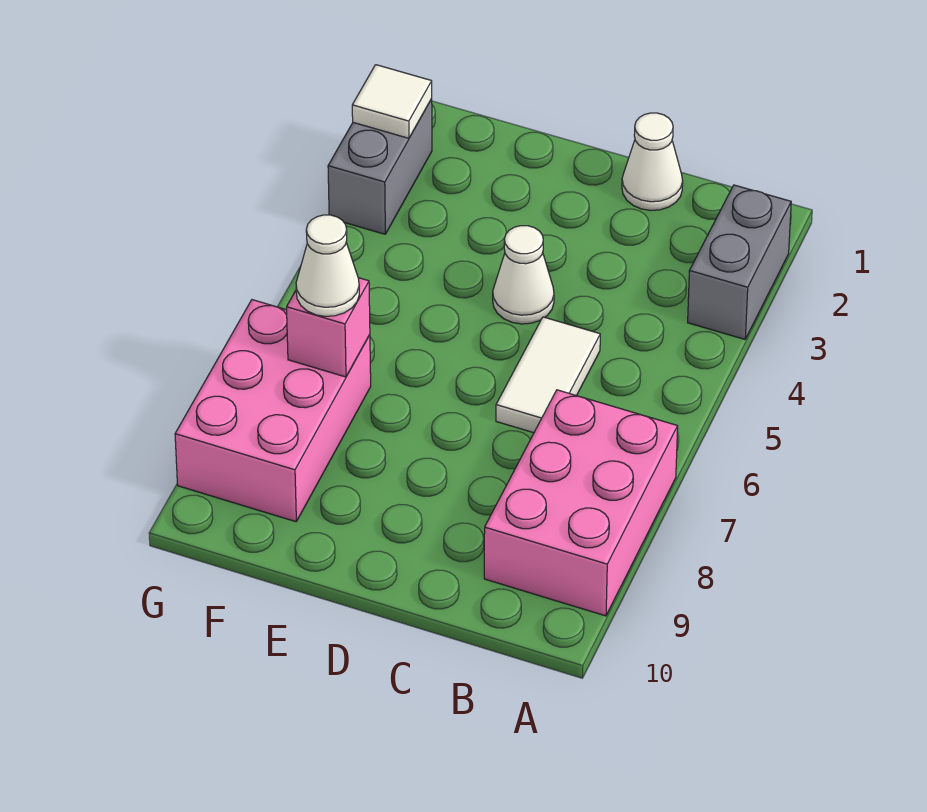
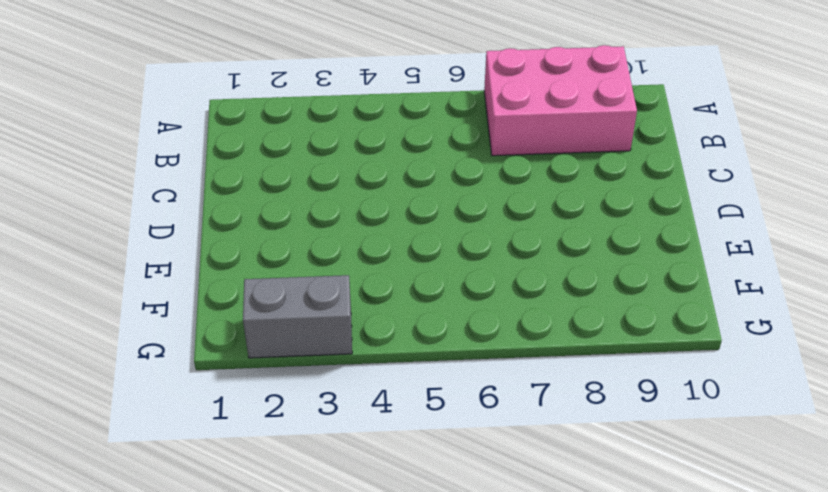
none -> grey brick A2:A3 level 1
none -> white cone C1 level 1

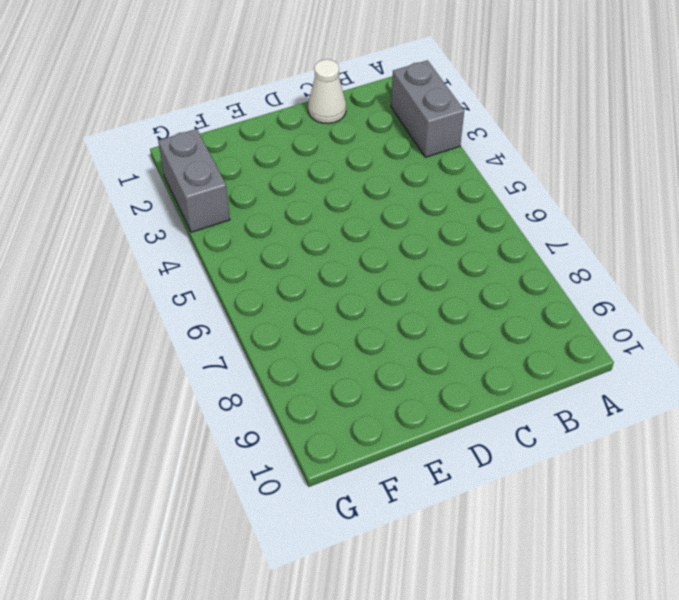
none -> pink brick A7:B9 level 1
none -> white tile C5:C6 level 1

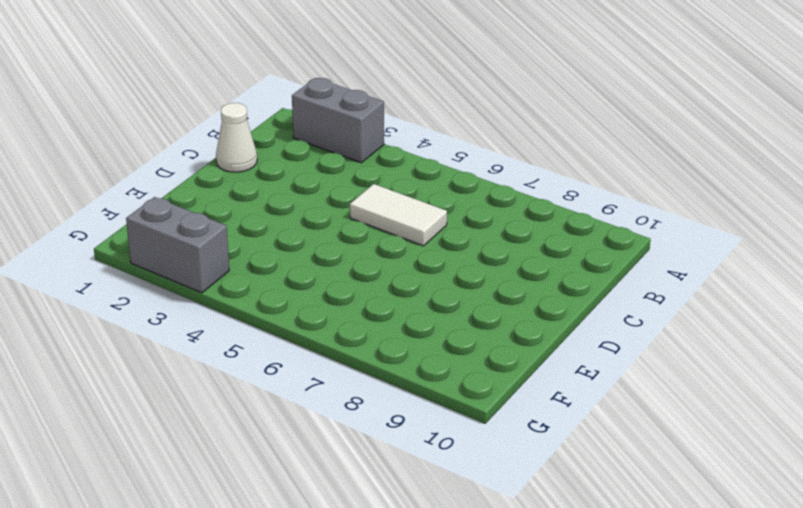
none -> pink brick A7:B9 level 1
none -> white cone D4 level 1

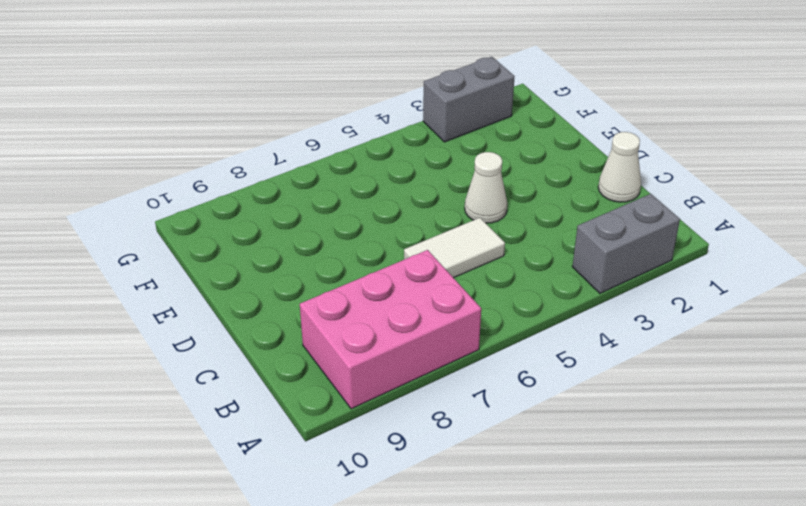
none -> pink brick F7:G9 level 1
none -> pink brick F7 level 2

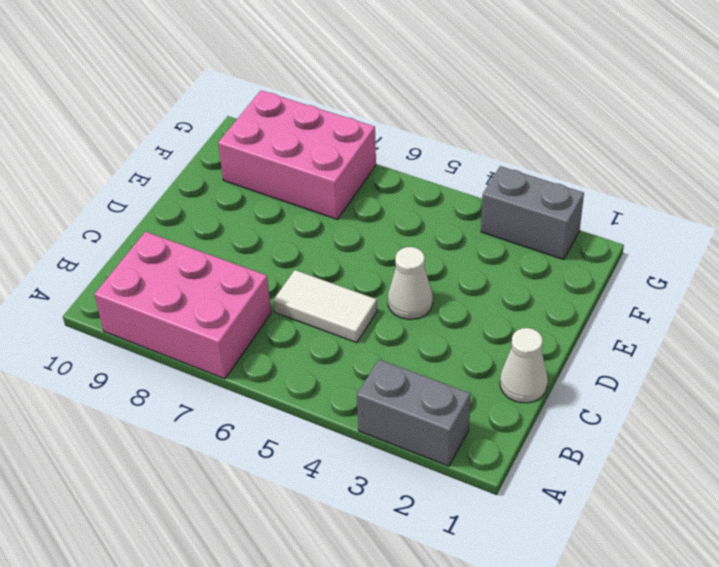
none -> pink brick F7 level 2
none -> white tile G2 level 2

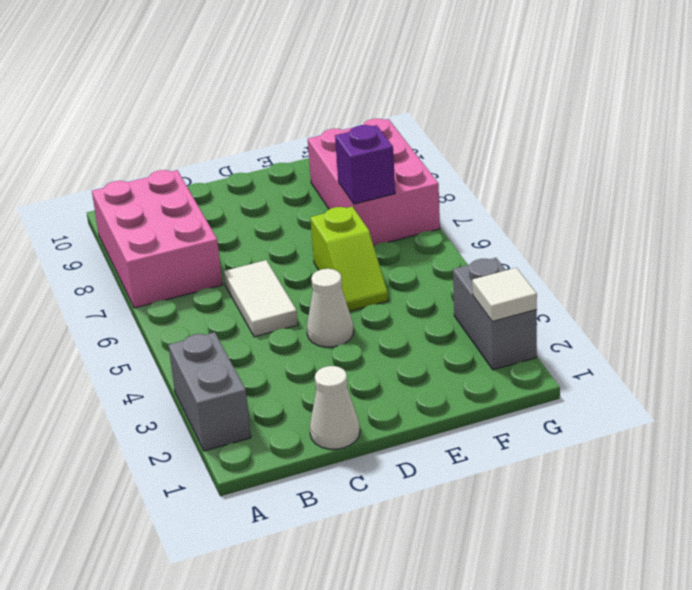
lime slope E5:E6 level 1 top 6 -> none
purple brick F7 level 2 -> pink brick F7 level 2
none -> white cone F7 level 3

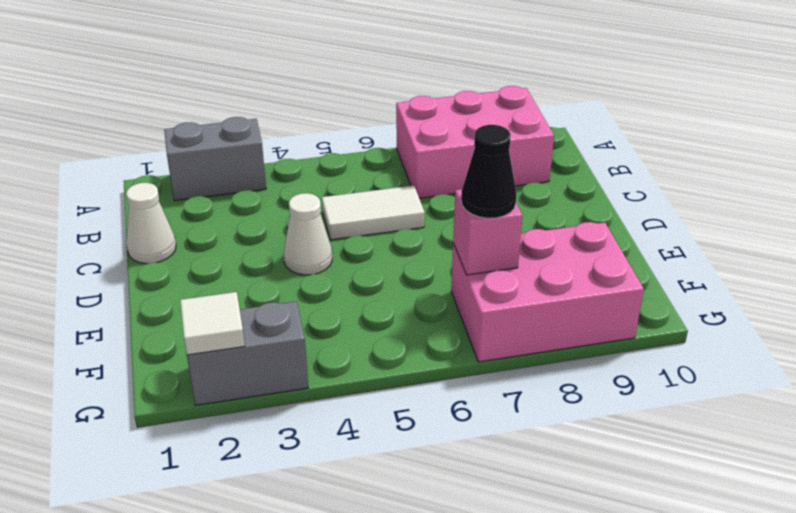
black cone F7 level 3 -> white cone F7 level 3

